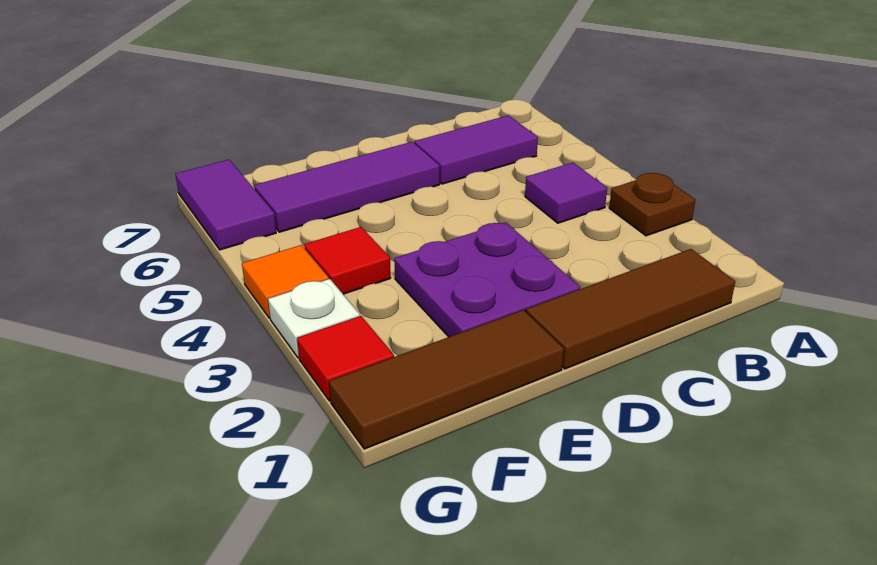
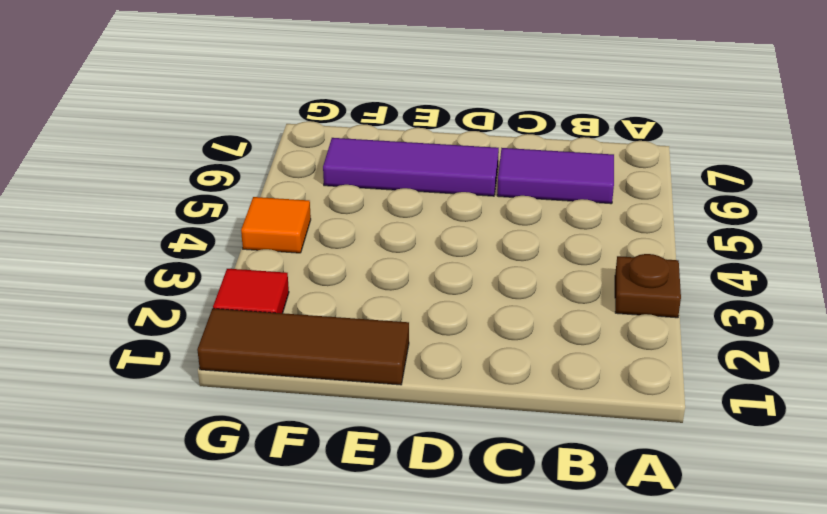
none -> brown tile B1:D1 level 1
none -> purple tile B4 level 1
none -> purple plate D2:E3 level 1

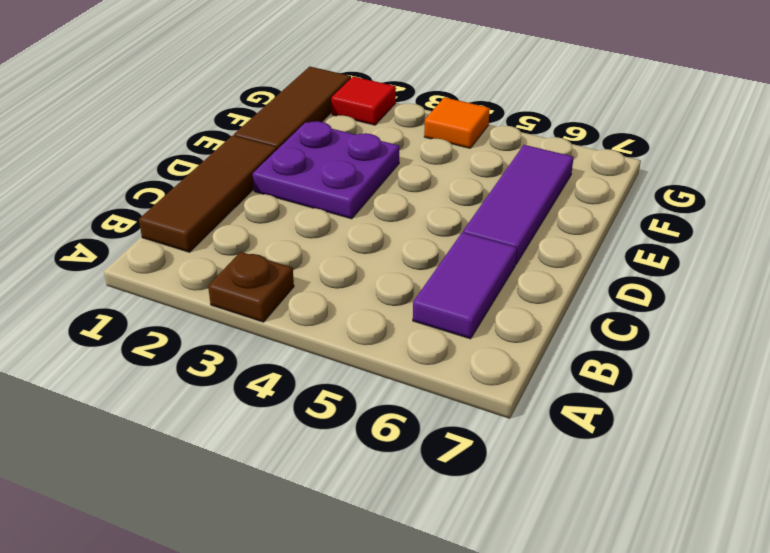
none -> purple tile B4 level 1
none -> red tile F4 level 1
none -> white plate G3 level 1

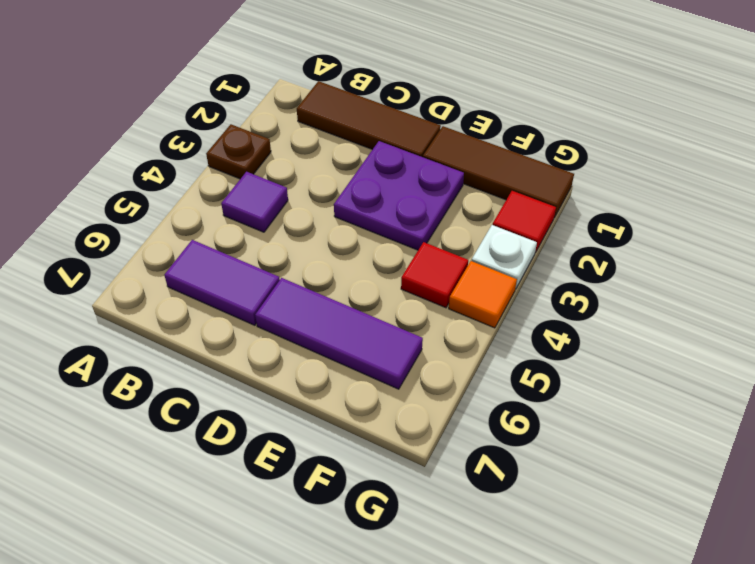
none -> purple tile G6:G7 level 1

